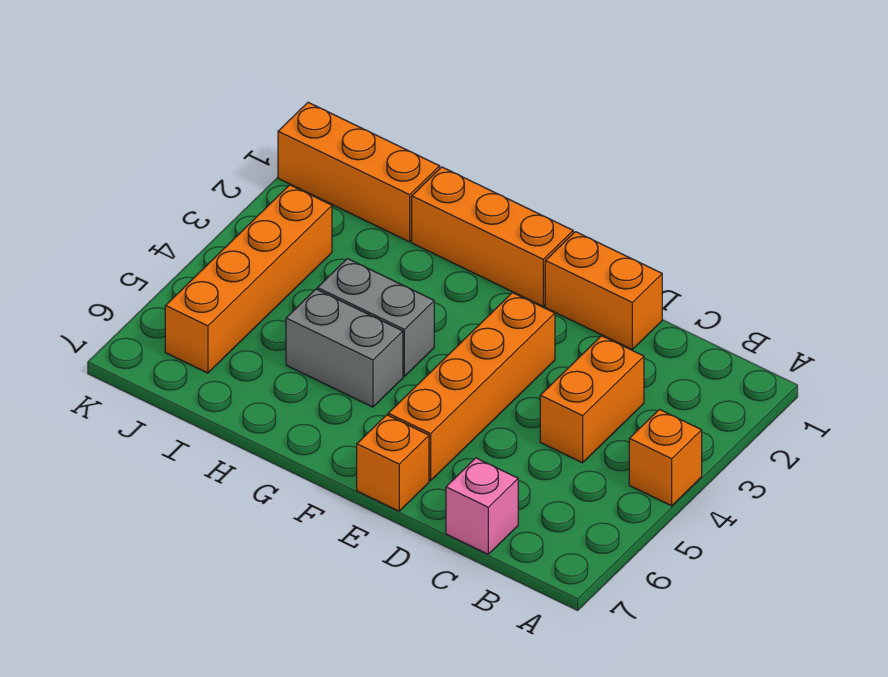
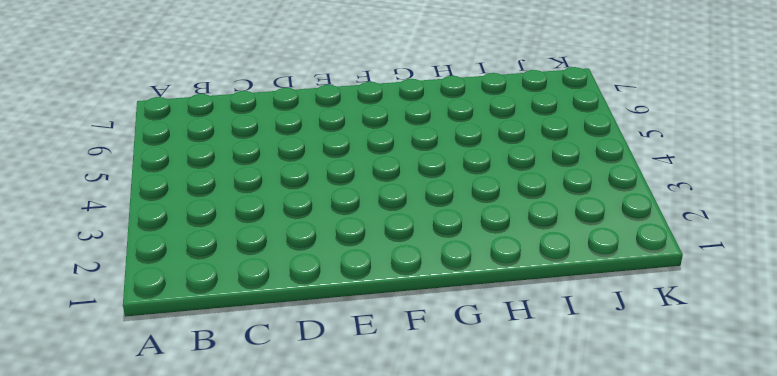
none -> orange brick A4 level 1
none -> orange brick C3:C4 level 1

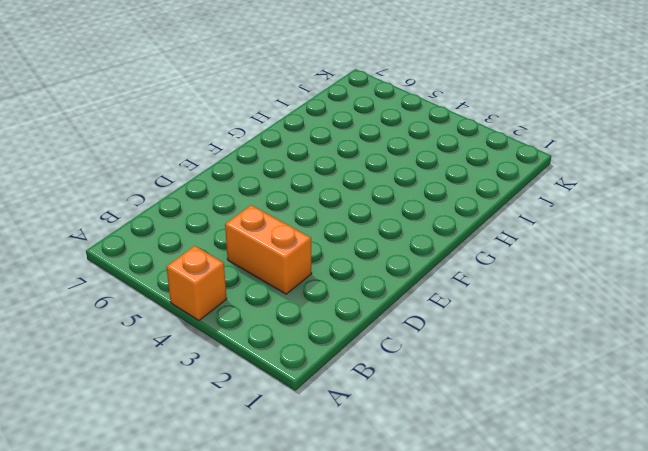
none -> pink brick C7 level 1
none -> orange brick D1:E1 level 1

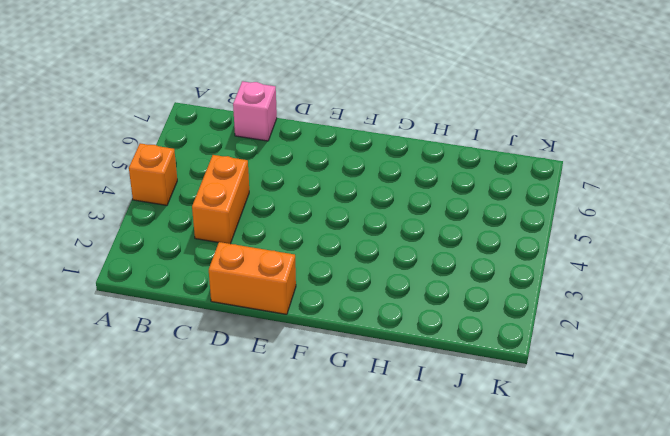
none -> orange brick E3:E6 level 1
none -> orange brick E7 level 1

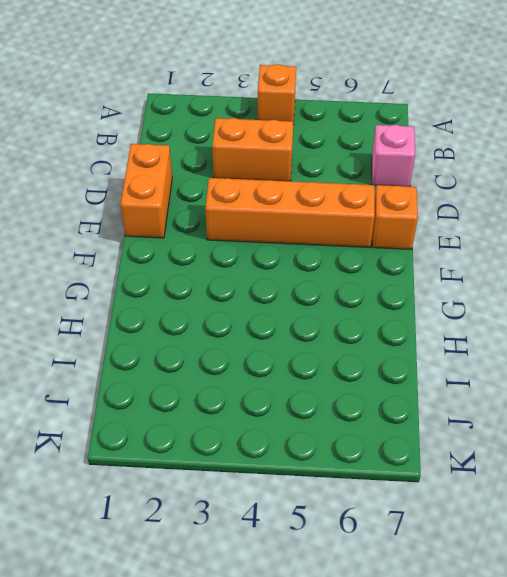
none -> orange brick F1:H1 level 1
none -> grey brick G4:H4 level 1

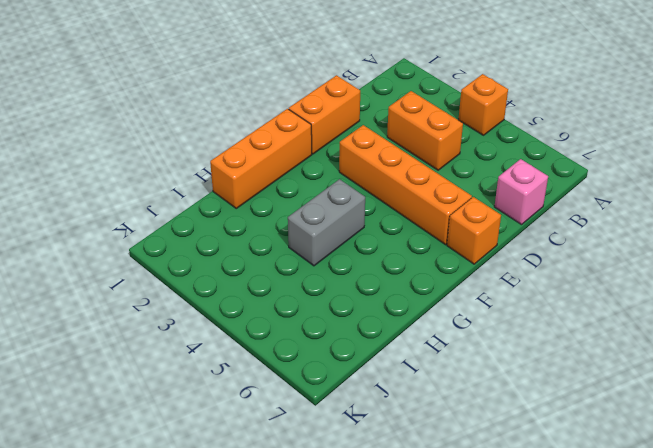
none -> grey brick G5:H5 level 1
none -> orange brick I1:K1 level 1

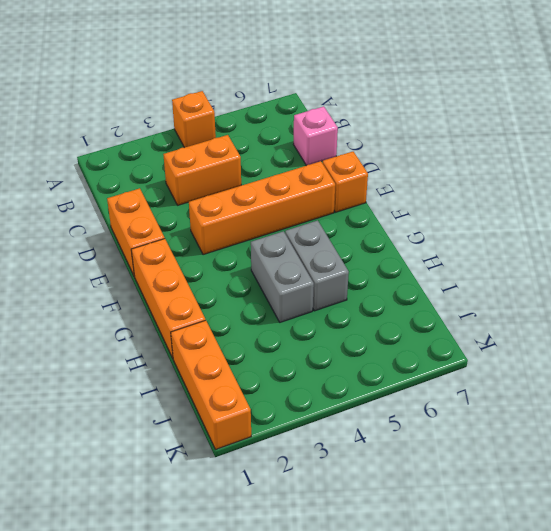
none -> orange brick J3:J6 level 1

